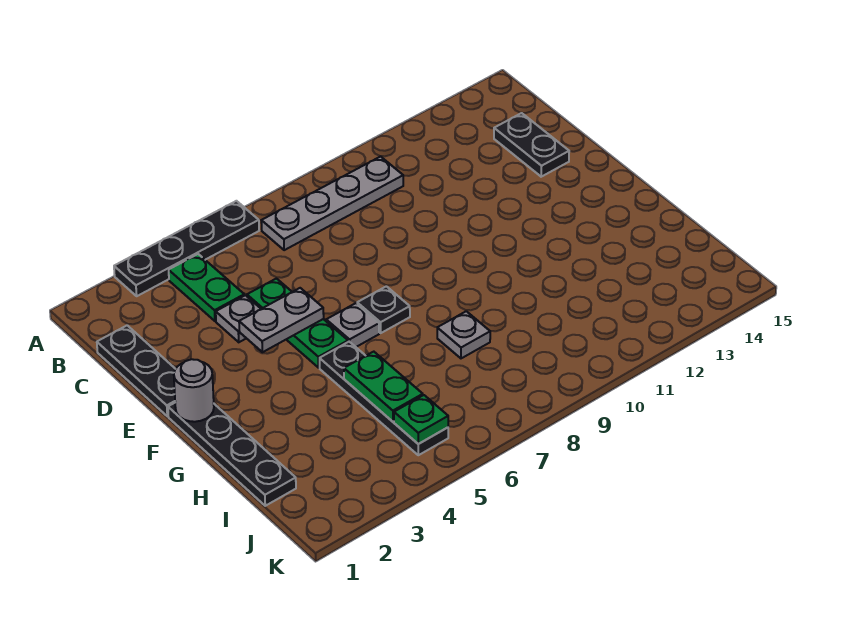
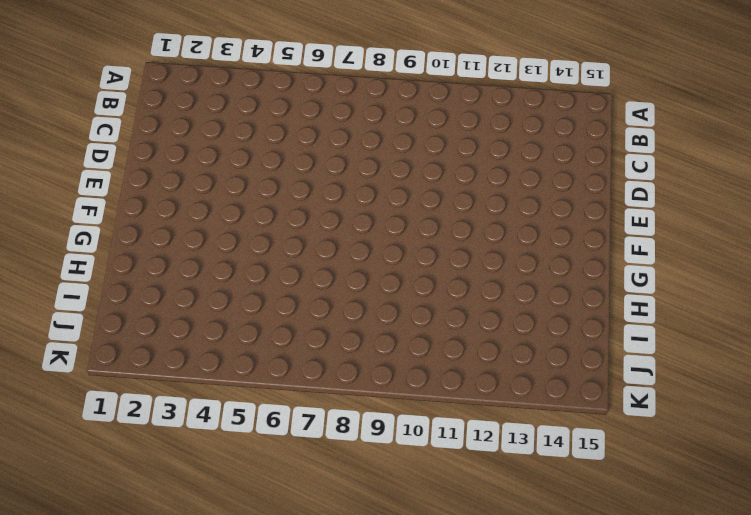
none -> black plate A3:A6 level 1
none -> green plate B4:C4 level 1
none -> grey plate B7:B10 level 1

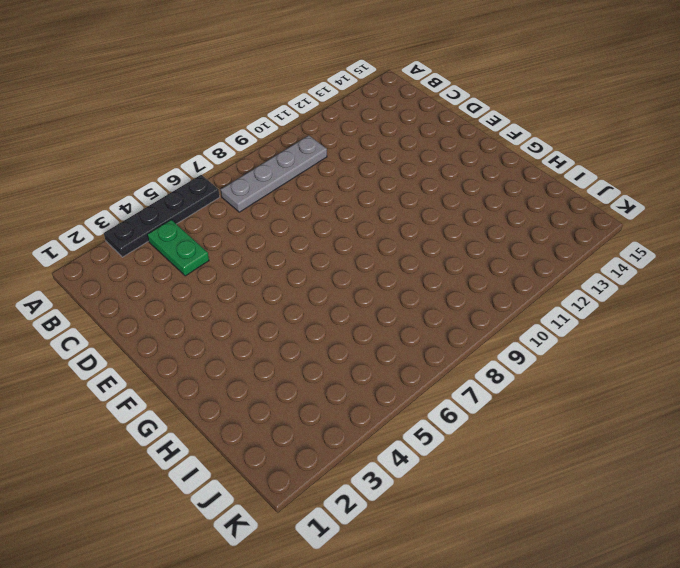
none -> black plate C1:E1 level 1
none -> black plate C14:D14 level 1
none -> grey plate D4 level 1

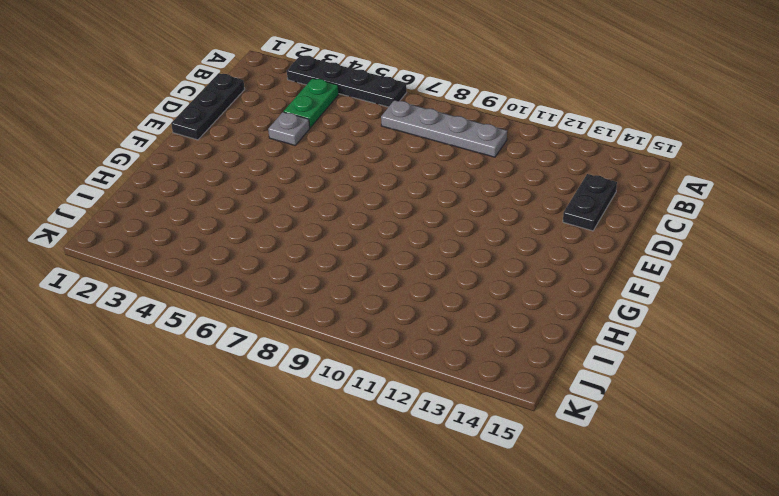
none -> green plate D5:F5 level 1
none -> black plate F1:I1 level 1
none -> grey plate F6 level 1

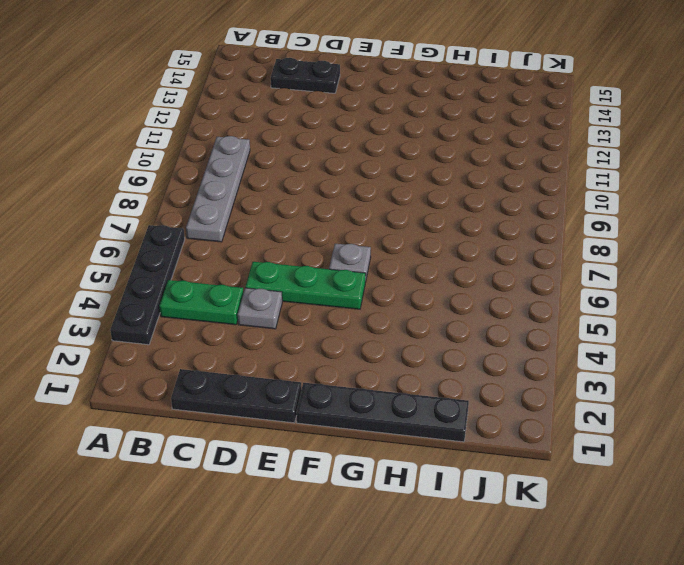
none -> black plate F7 level 1
none -> black plate G5:J5 level 1
none -> grey plate H8 level 1

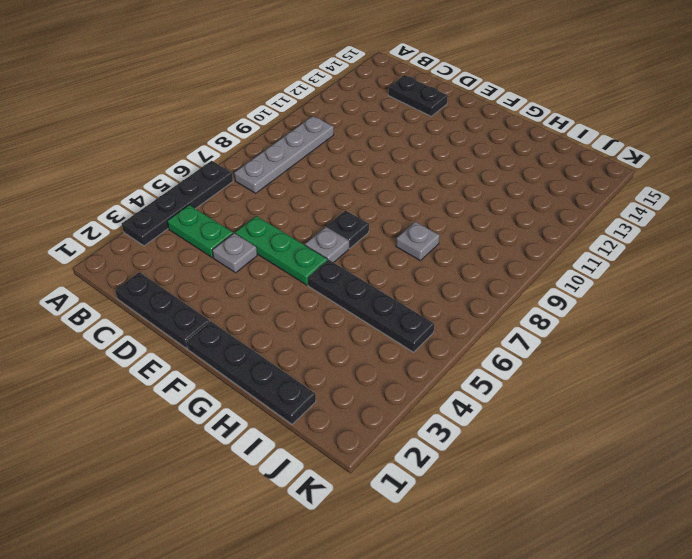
none -> grey plate E4:E5 level 2
none -> grey round brick F1 level 2
none -> green plate H5:I5 level 2

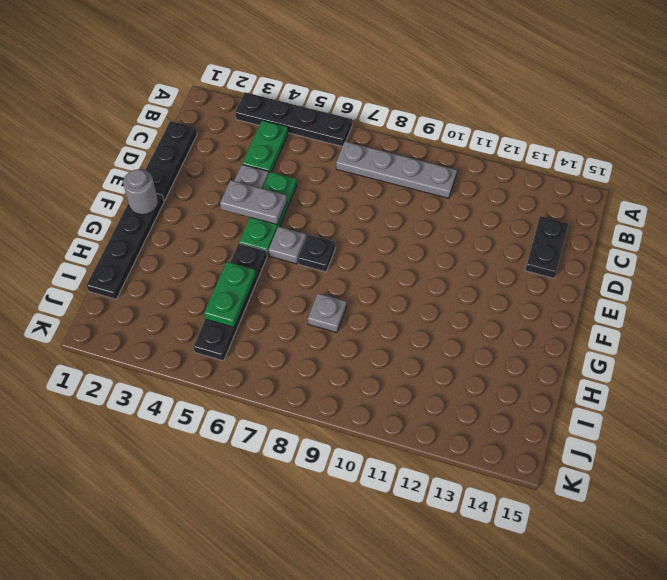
none -> green plate J5 level 2

